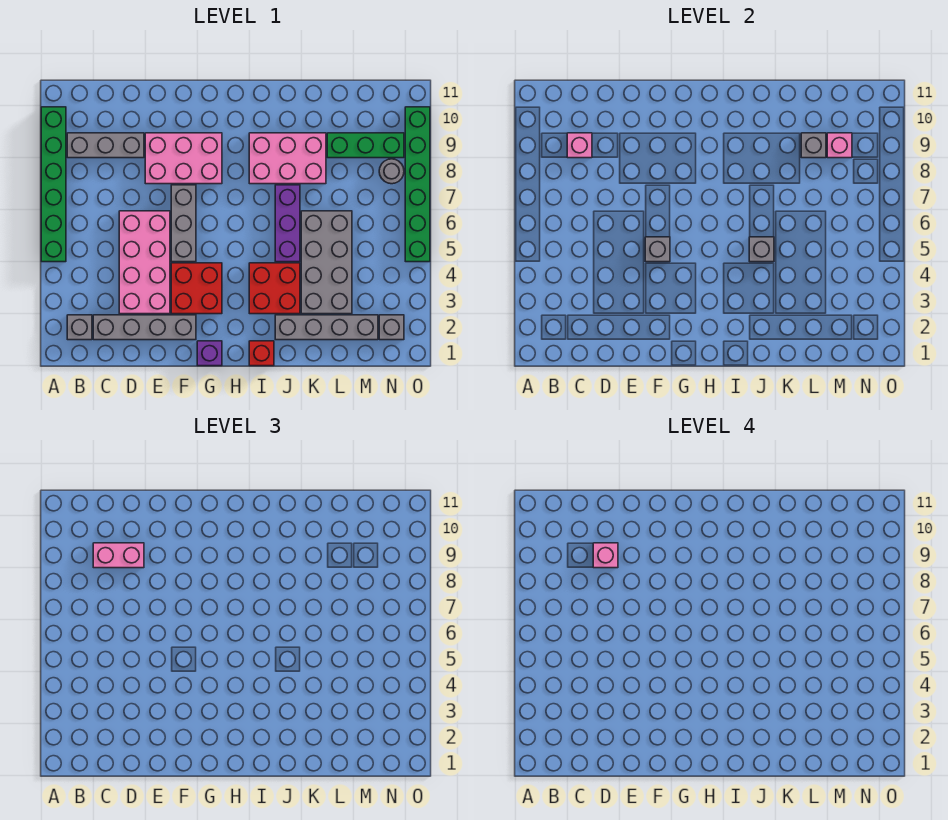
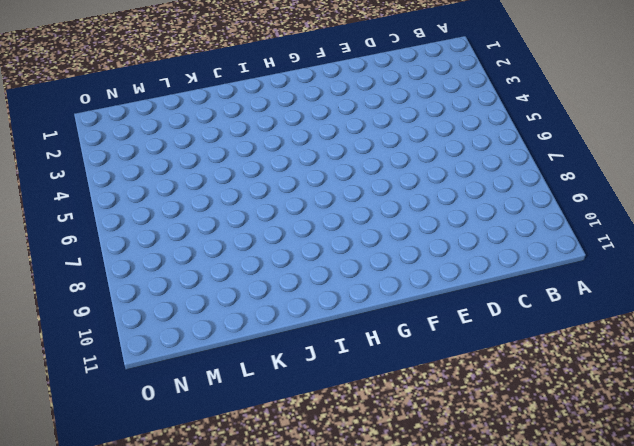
none -> green brick A5:A10 level 1
none -> grey brick B2 level 1
none -> grey brick B9:D9 level 1

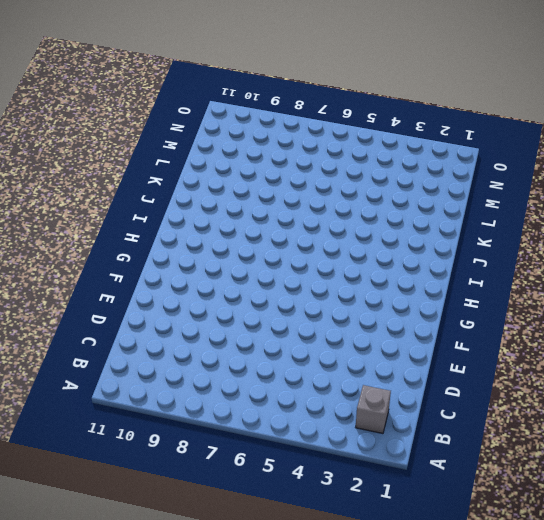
none -> green brick A5:A10 level 1
none -> grey brick B9:D9 level 1
none -> grey brick C2:F2 level 1

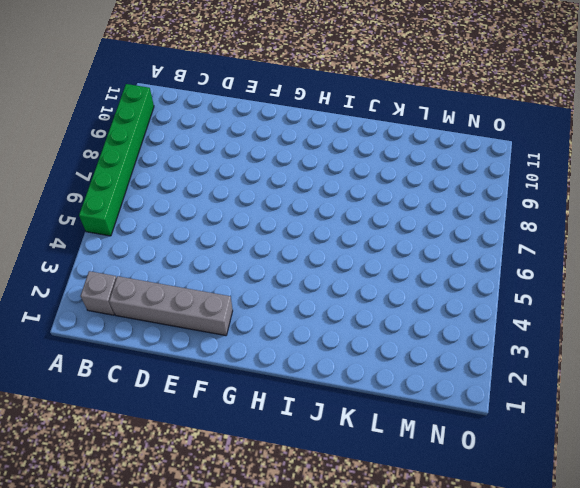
none -> grey brick B9:D9 level 1
none -> pink brick D3:E6 level 1
none -> pink brick E8:G9 level 1

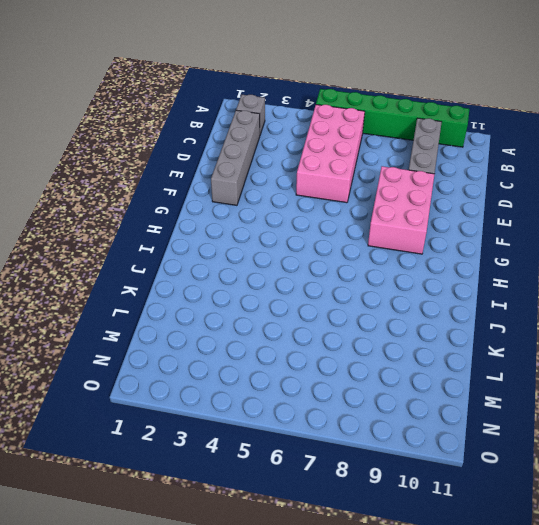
pink brick B5:E6 level 1 -> pink brick D3:E6 level 1
none -> red brick F3:G4 level 1
none -> grey brick F5:F7 level 1
none -> purple brick G1 level 1

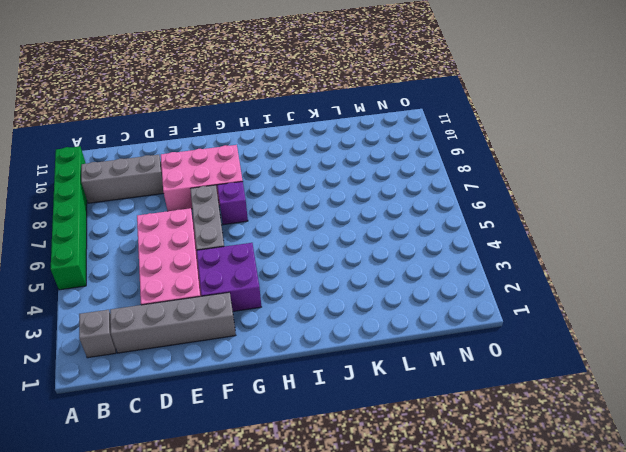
purple brick F3:G4 level 1 -> red brick F3:G4 level 1
purple brick G7 level 1 -> purple brick G1 level 1
none -> red brick I1 level 1
none -> red brick I3:J4 level 1
none -> pink brick I8:K9 level 1

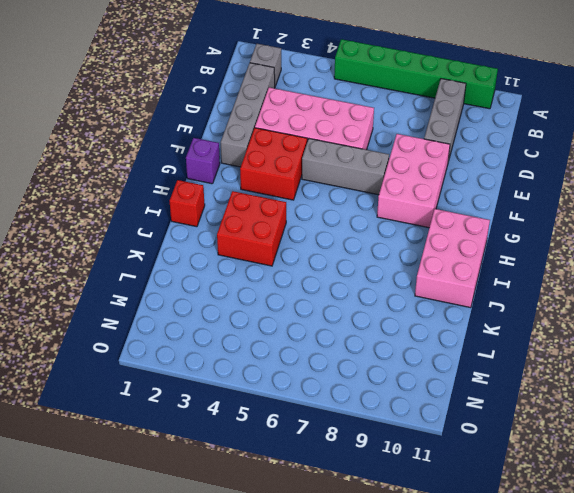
pink brick H10:J11 level 1 -> pink brick I8:K9 level 1
none -> grey brick J2:M2 level 1
none -> purple brick J5:J7 level 1
none -> grey brick K3:L6 level 1

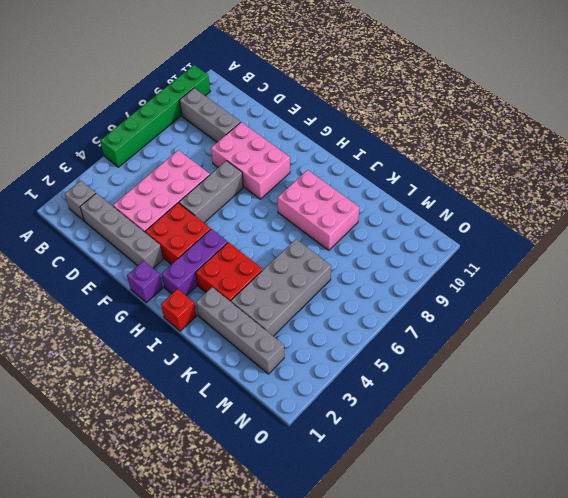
purple brick H2:H4 level 1 -> purple brick J5:J7 level 1
none -> green brick L9:N9 level 1
none -> grey brick N2 level 1
none -> grey round brick N8 level 1

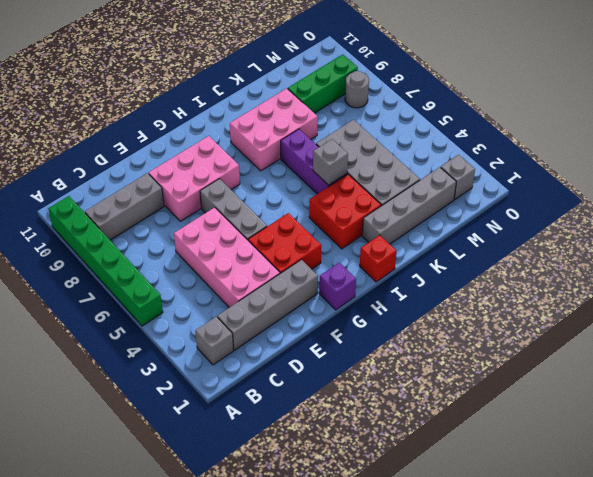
none -> green brick O5:O10 level 1
none -> pink brick C9 level 2
none -> grey brick F5 level 2

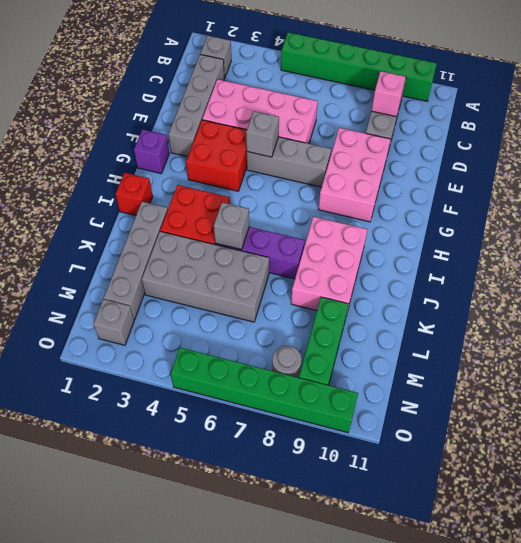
none -> grey brick L9 level 2
none -> pink brick M9 level 2
none -> pink brick C9:D9 level 3

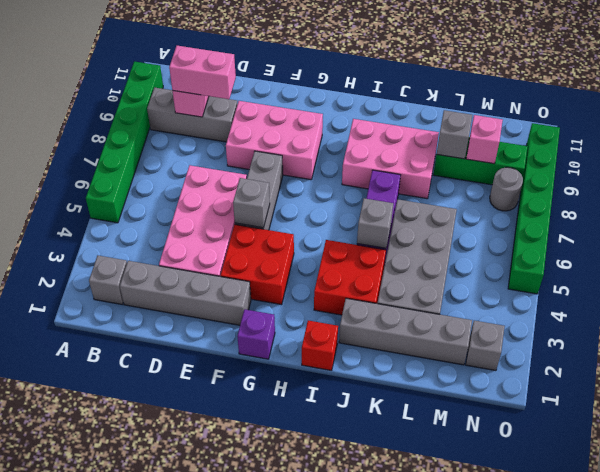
none -> pink brick D9 level 4

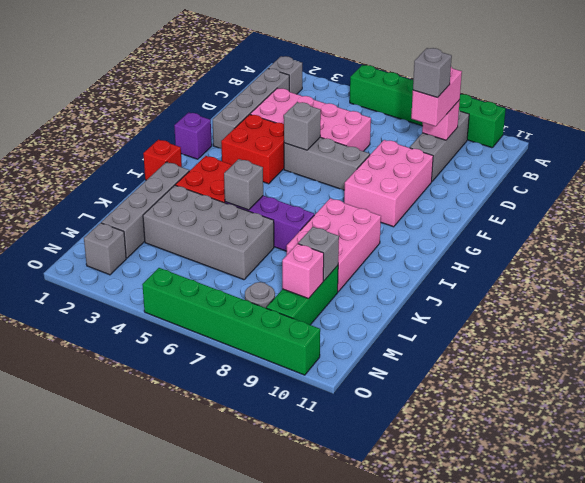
grey brick D9 level 4 -> pink brick D9 level 4

